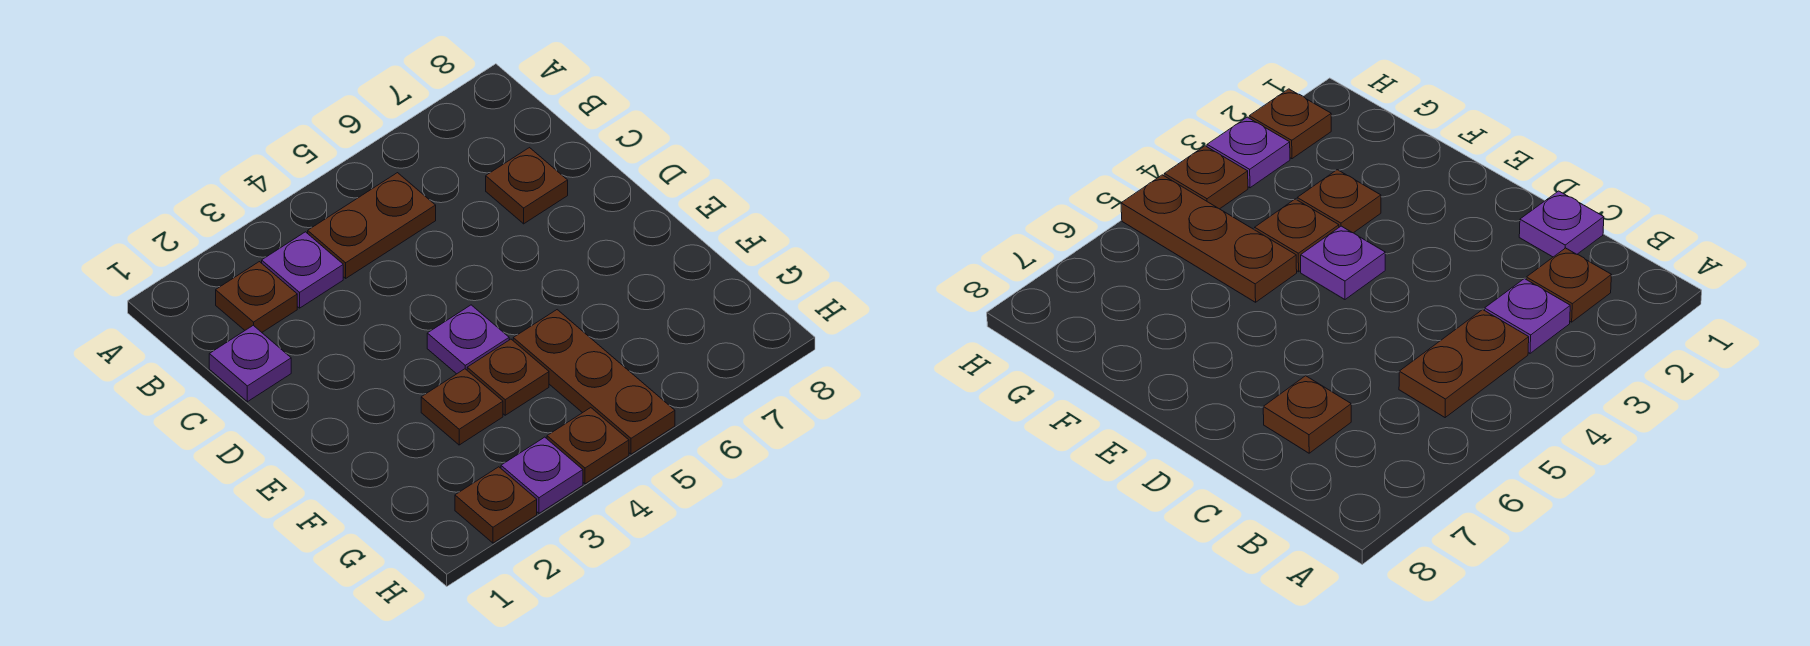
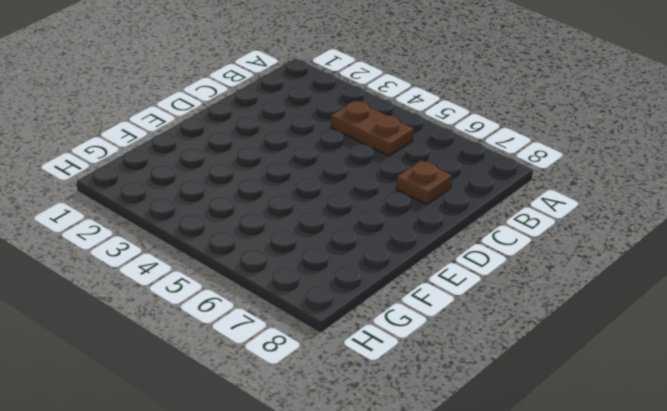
none -> brown plate B2 level 1
none -> purple plate B3 level 1
none -> purple plate C1 level 1

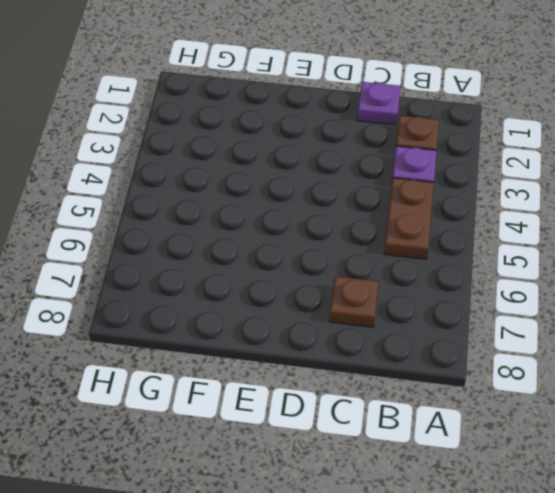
none -> purple plate E4 level 1
none -> brown plate F3 level 1
none -> brown plate F4 level 1

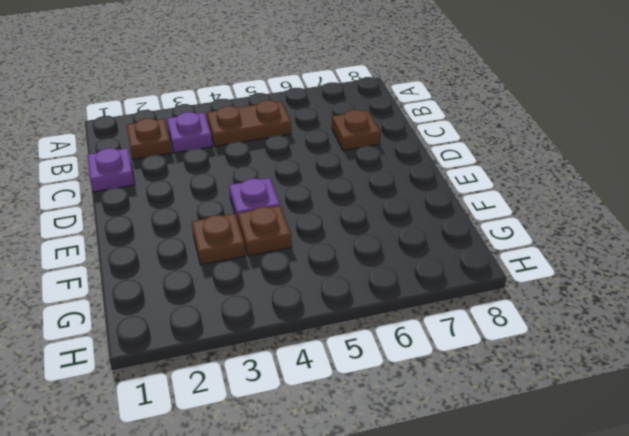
none -> brown plate F5:H5 level 1
none -> brown plate H2 level 1
none -> purple plate H3 level 1

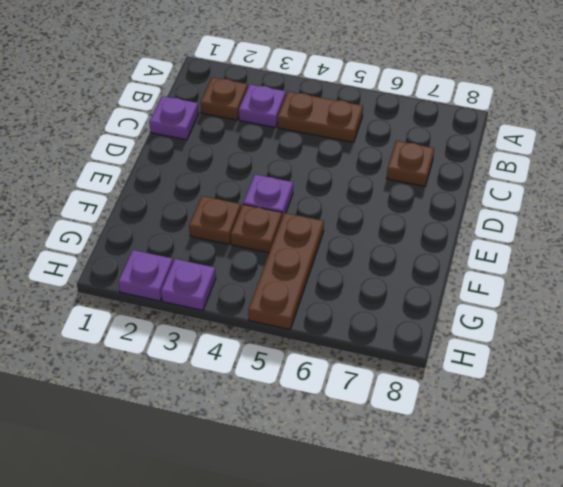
purple plate H2 level 1 -> brown plate H2 level 1
none -> brown plate H4 level 1

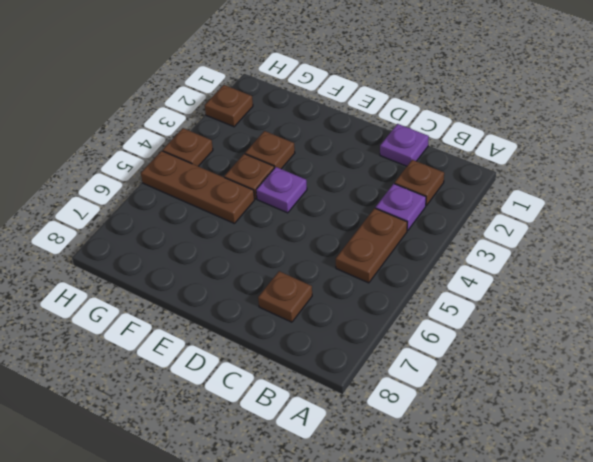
none -> purple plate H3 level 1

